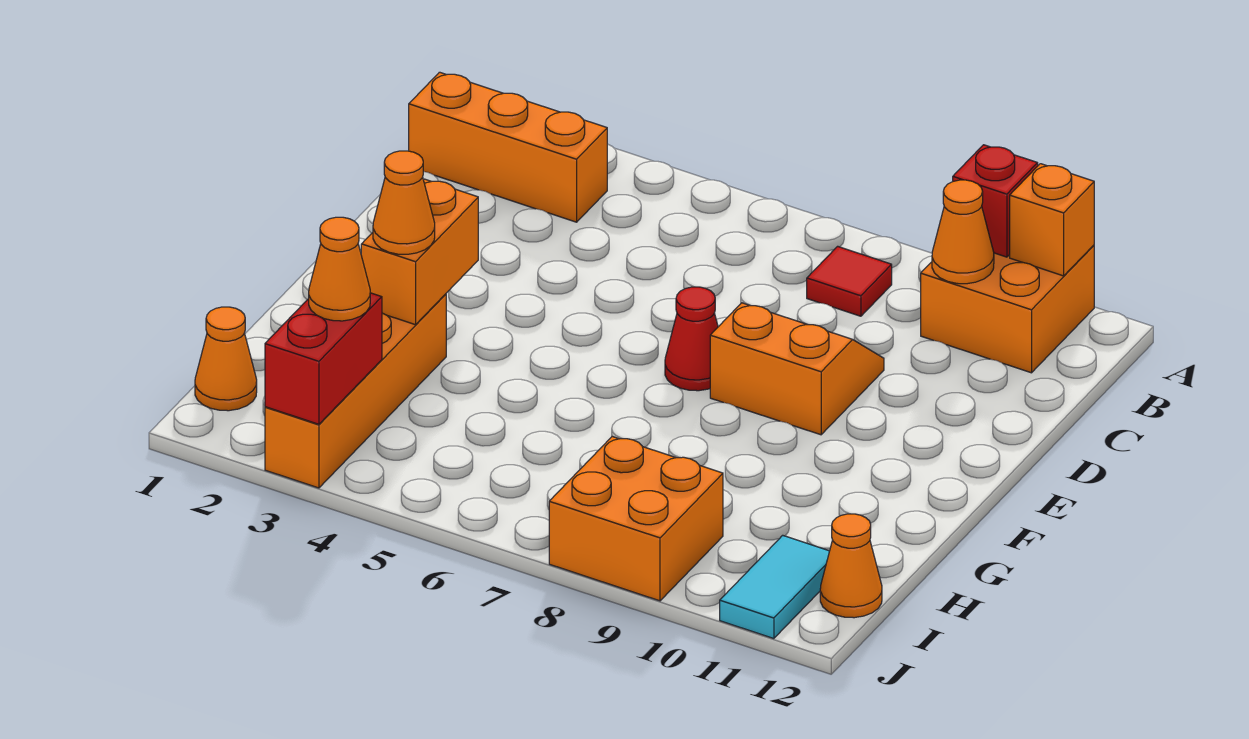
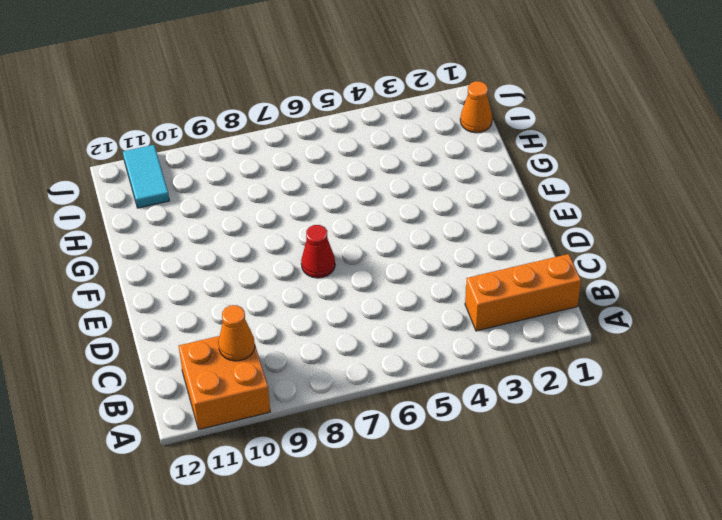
none -> red tile B8 level 1
none -> orange slope D8:E9 level 1 top E
none -> orange brick G3:J3 level 1

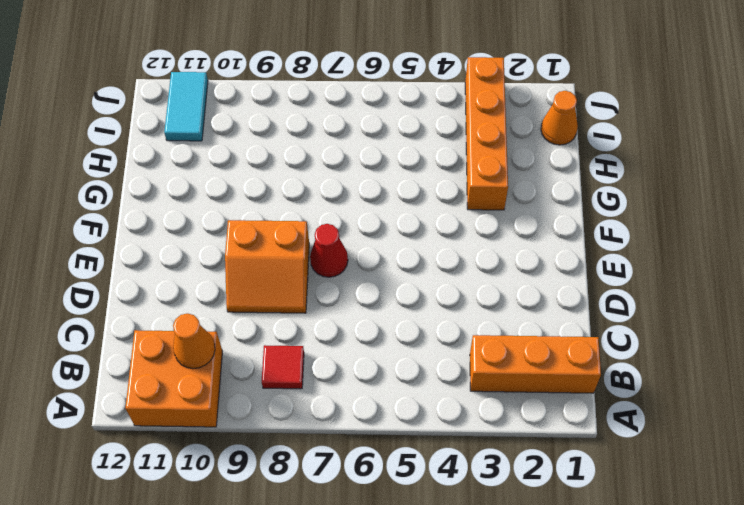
none -> orange brick I8:J9 level 1
none -> orange cone I12 level 1
none -> red brick A10 level 2

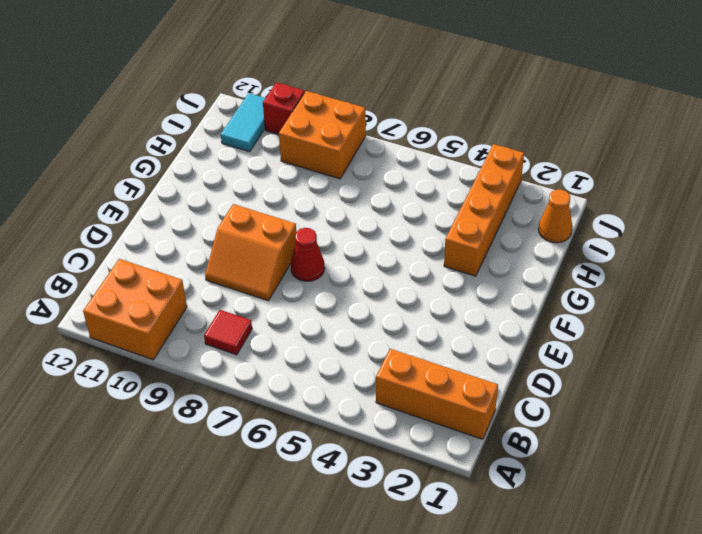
red brick J10 level 1 -> red brick A10 level 2
none -> orange cone I12 level 1
none -> orange brick A11 level 2
none -> orange cone B10 level 2

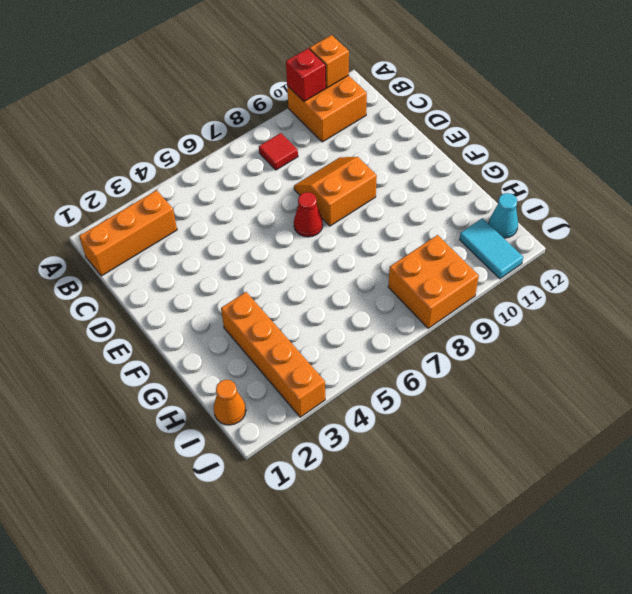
cyan cone I12 level 1 -> orange cone I12 level 1
none -> orange cone B10 level 2
none -> orange brick F3:G3 level 2
none -> red brick I3:J3 level 2

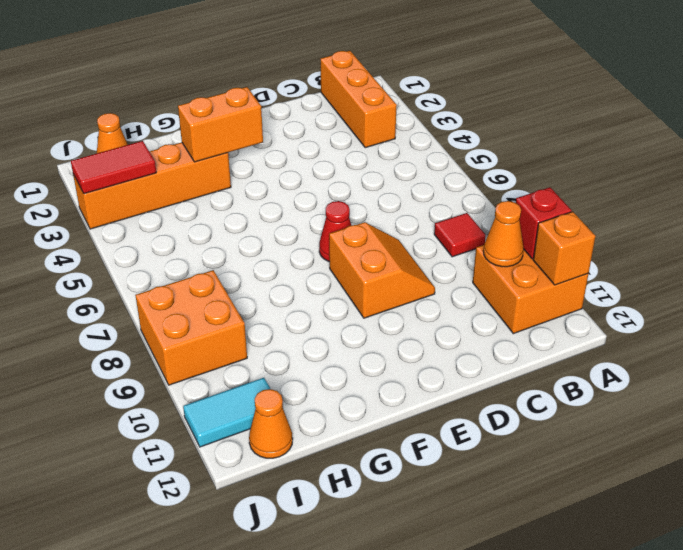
red tile I3:J3 level 2 -> red brick I3:J3 level 2
none -> orange cone G3 level 3
none -> orange cone I3 level 3

